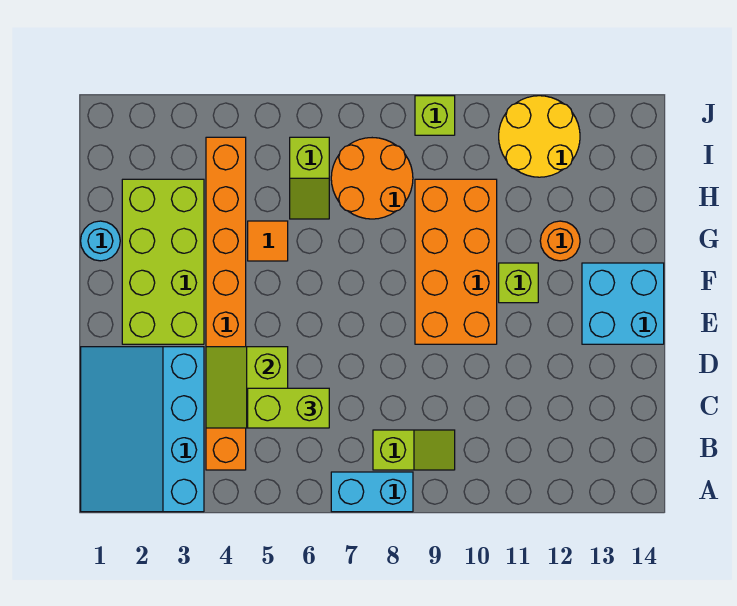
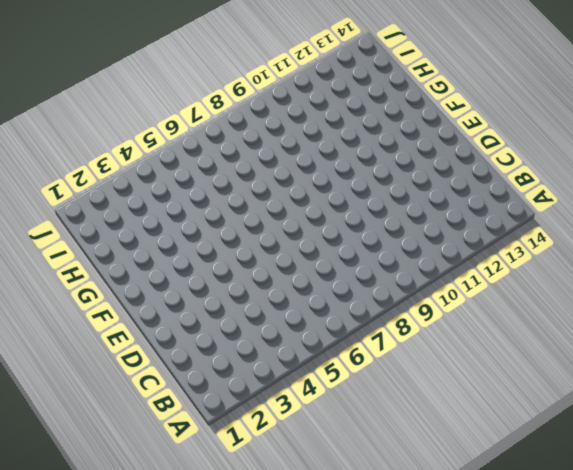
none -> cyan slope A1:D3 level 1 top 3
none -> cyan brick A7:A8 level 1
none -> orange brick B4:I4 level 1

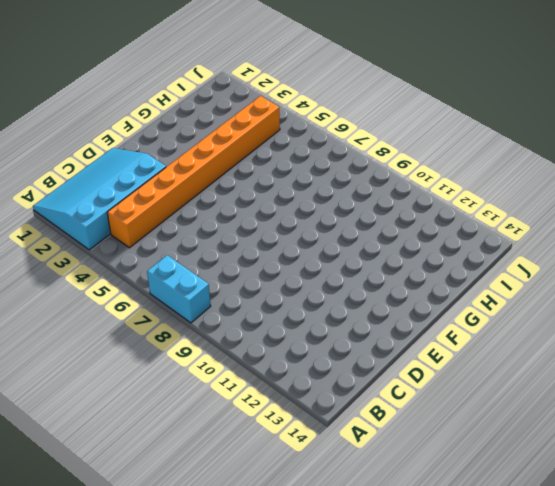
none -> lime slope B8:B9 level 1 top 8
none -> lime brick E2:H3 level 1
none -> orange brick E9:H10 level 1

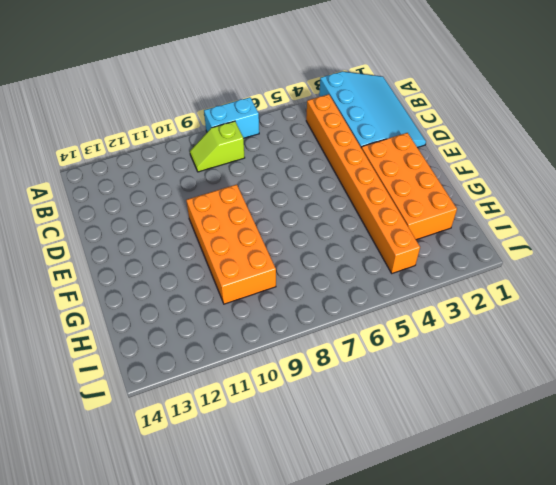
orange brick E2:H3 level 1 -> lime brick E2:H3 level 1
none -> cyan brick E13:F14 level 1
none -> lime brick F11 level 1
none -> cyan round brick G1 level 1

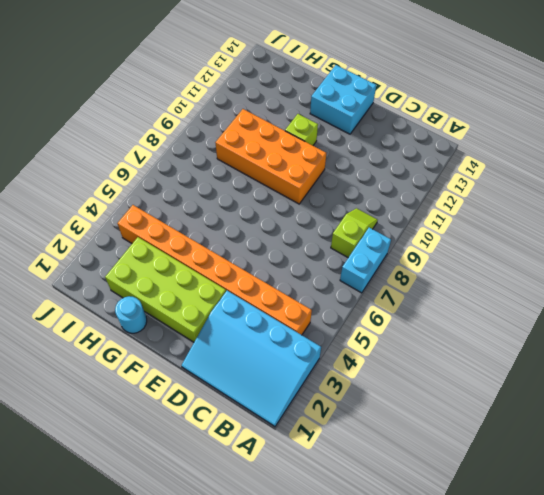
none -> orange tile G5 level 1
none -> orange round brick G12 level 1
none -> lime slope H6:I6 level 1 top I

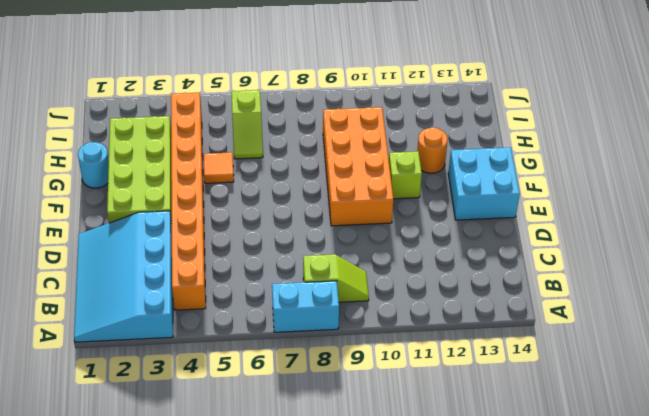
none -> orange round brick H7:I8 level 1
none -> yellow round brick I11:J12 level 1
none -> lime brick J9 level 1

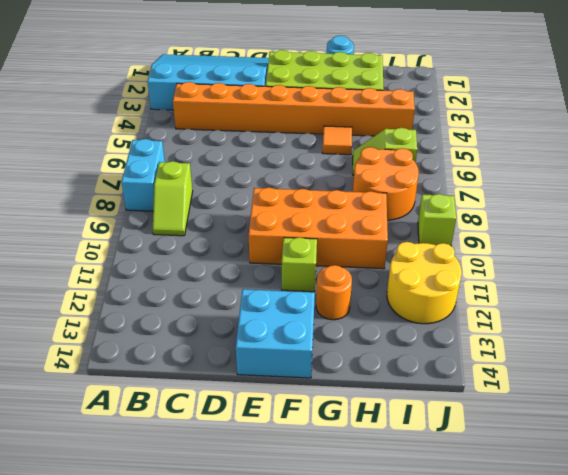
none -> lime slope C4:D5 level 2 top 5
none -> lime brick C5:C6 level 3

